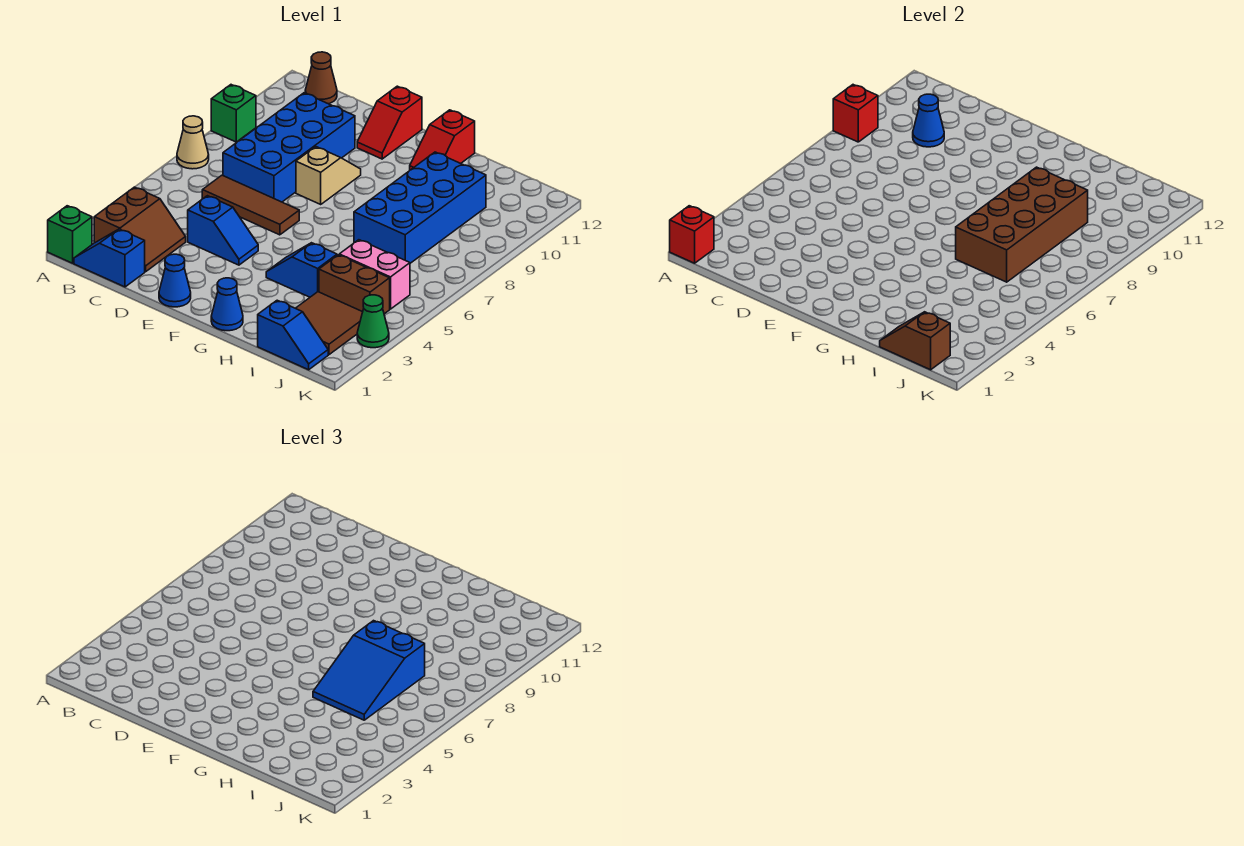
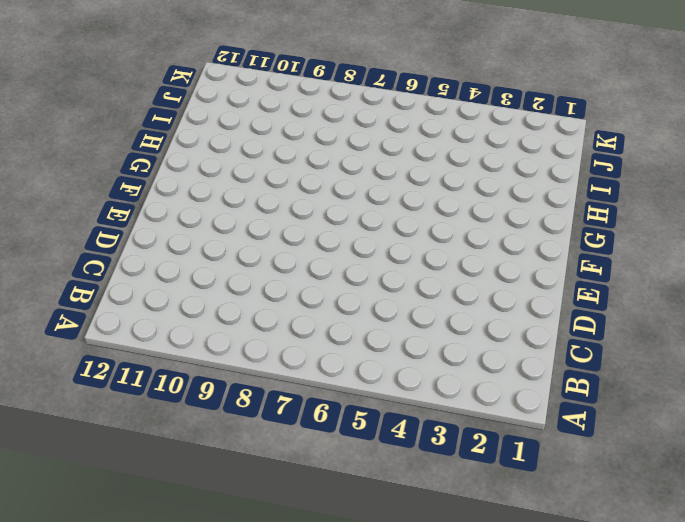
none -> green brick A1 level 1
none -> tan cone A7 level 1
none -> green brick A9 level 1

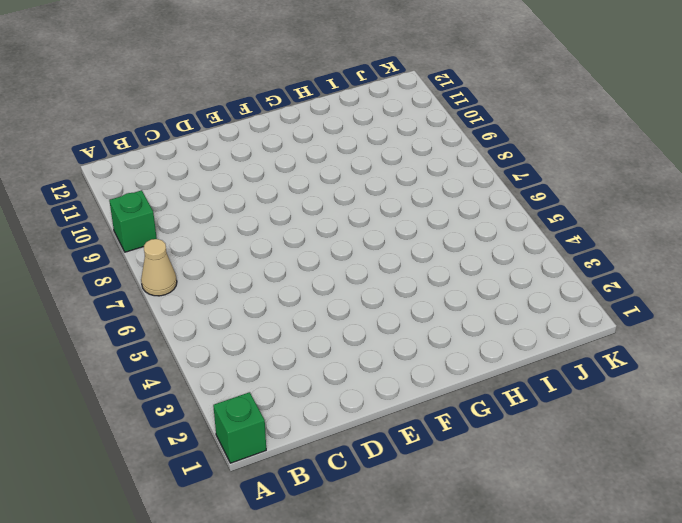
none -> blue slope B1:C1 level 1 top C
none -> brown slope B2:C3 level 1 top B
none -> brown cone B12 level 1

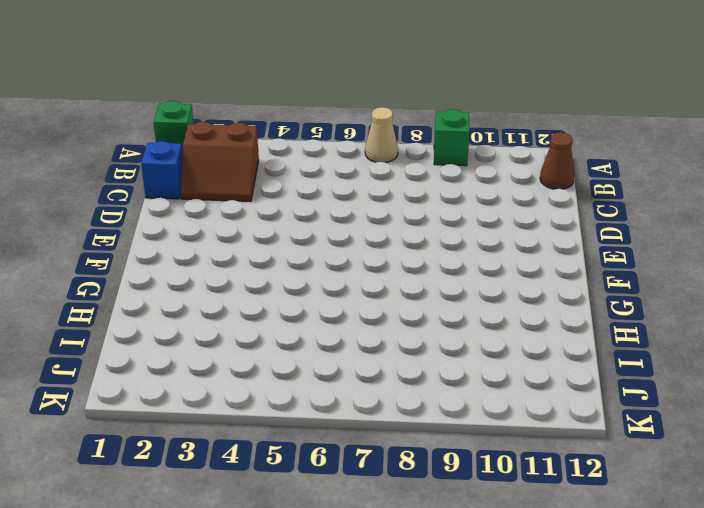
none -> brown tile C6:E6 level 1
none -> blue brick C7:D10 level 1
none -> blue slope D4:E4 level 1 top D

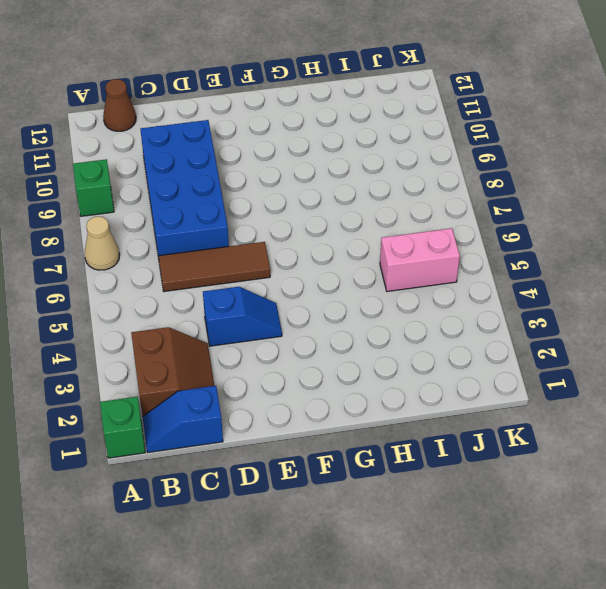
none -> blue cone E1 level 1
none -> tan slope E8:E9 level 1 top 8
none -> red slope E11:E12 level 1 top 12

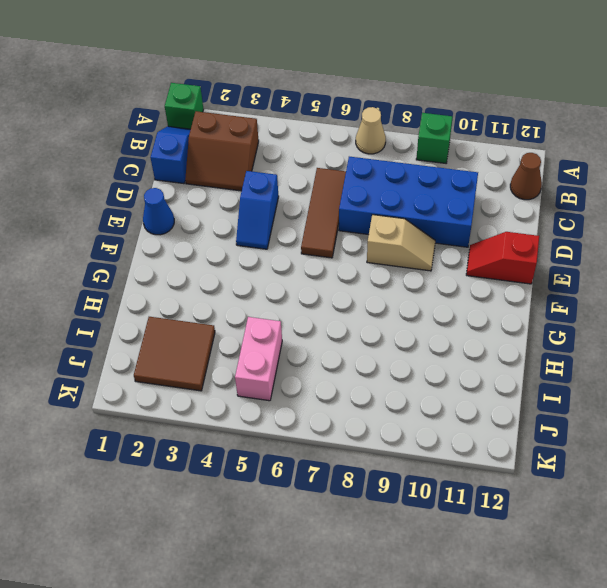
none -> blue cone G1 level 1
none -> blue slope G4:H4 level 1 top H
none -> red slope G11:G12 level 1 top 12

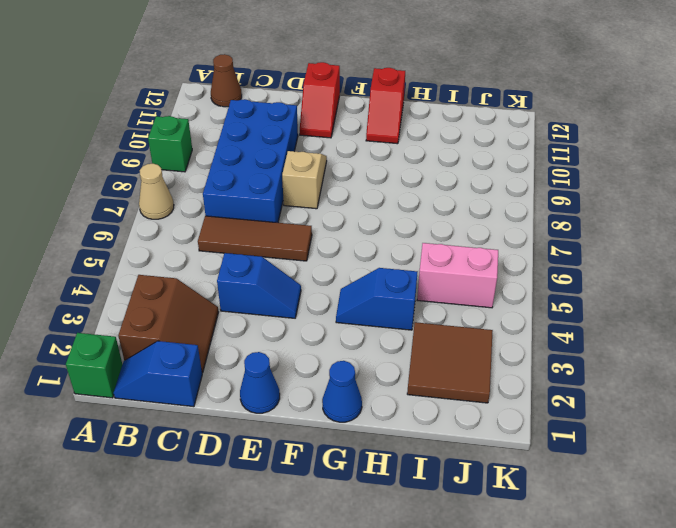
none -> blue brick H7:I10 level 1
none -> blue slope I1:J1 level 1 top I
none -> brown brick I4:J4 level 1

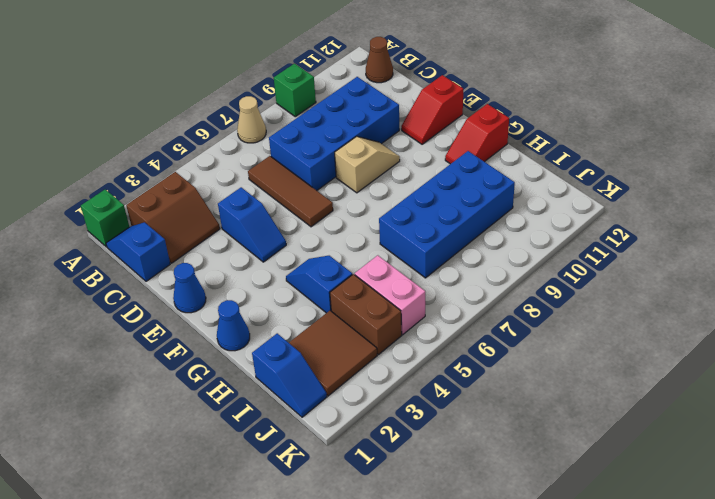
none -> green cone K3 level 1
none -> red brick A1 level 2
none -> red brick A9 level 2

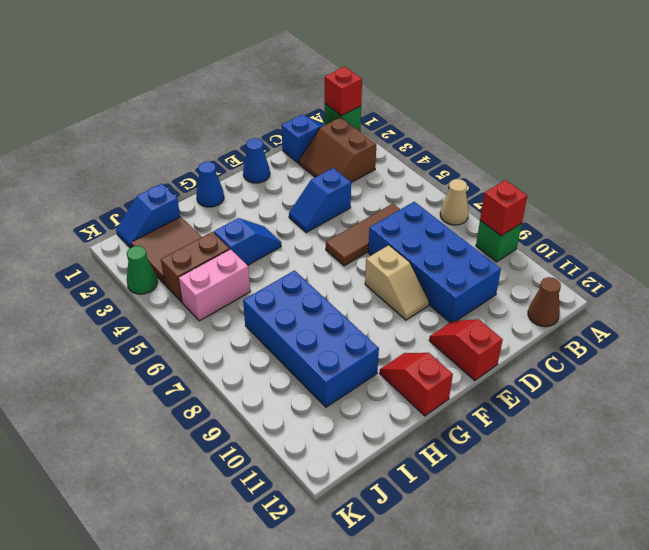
none -> blue cone C10 level 2
none -> brown brick H6:I9 level 2
none -> brown slope I1:J1 level 2 top J

